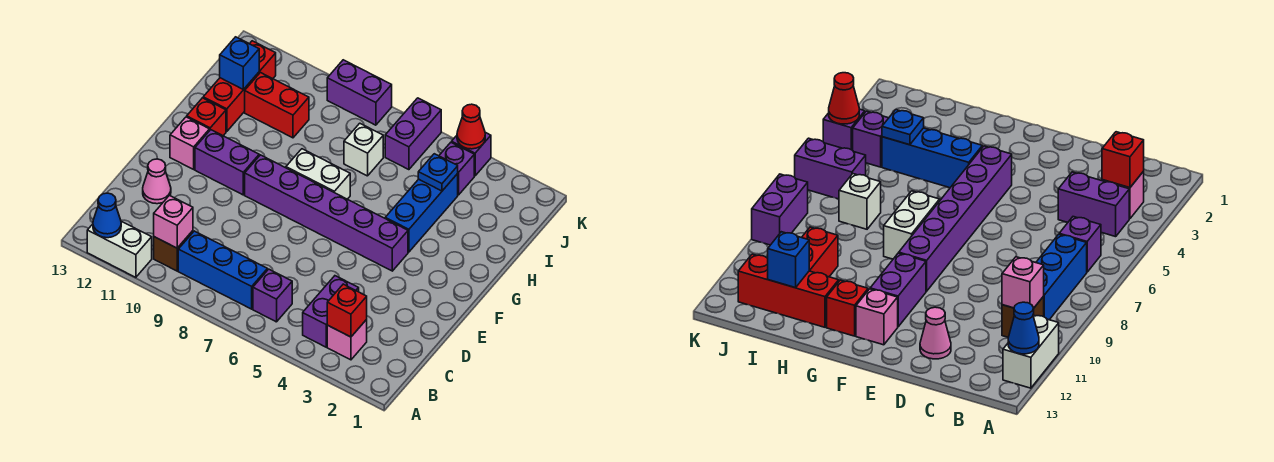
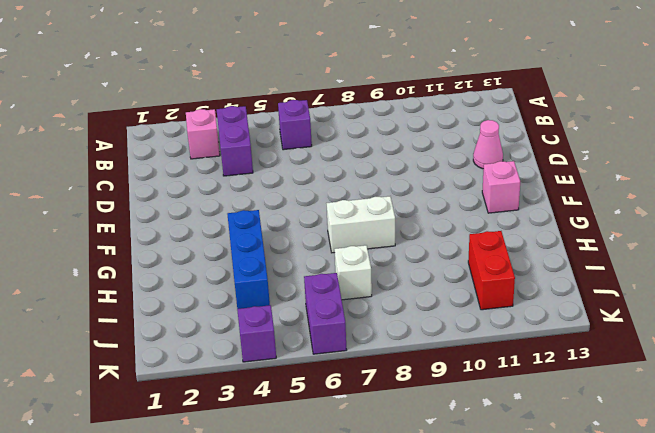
red brick I11:J11 level 1 -> red brick I10:I11 level 1
none -> white brick A11:A12 level 1
none -> blue brick B7:B9 level 1
none -> brown brick B10 level 1

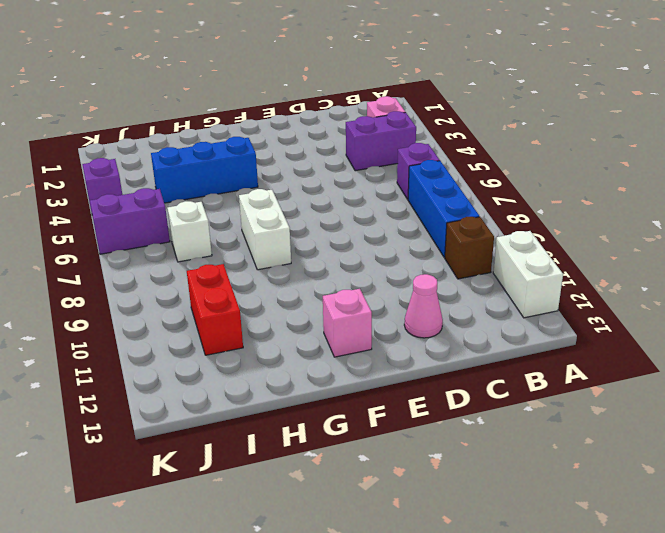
none -> purple brick F4:F9 level 1
none -> purple brick F10:F11 level 1
none -> red brick G12 level 1

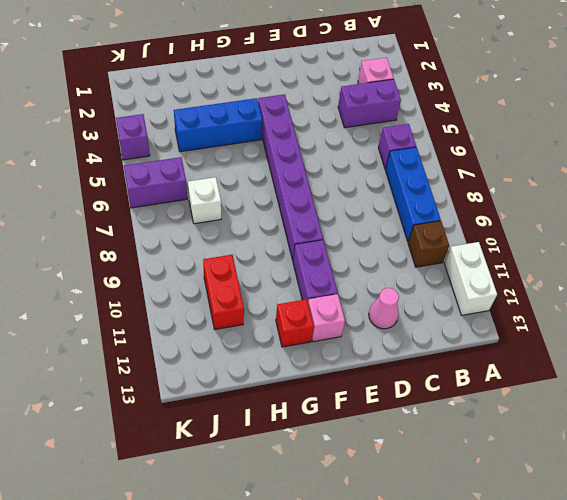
none -> white brick G7:G8 level 1
none -> red brick H12:J12 level 1
none -> purple brick J4 level 1

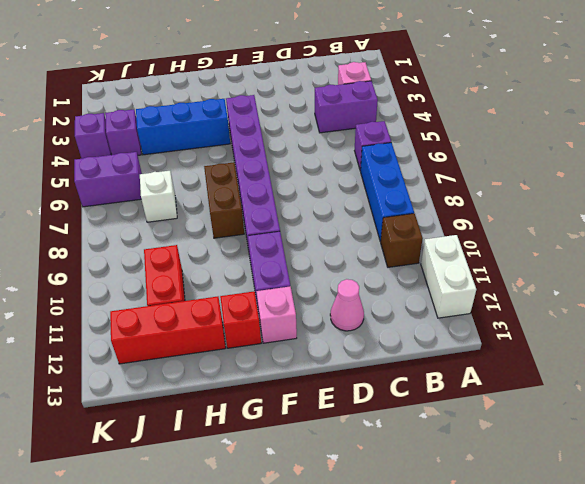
brown brick G7:G8 level 1 -> white brick G7:G8 level 1
none -> purple brick K8:K9 level 1
none -> blue cone A12 level 2
none -> red brick B3 level 2

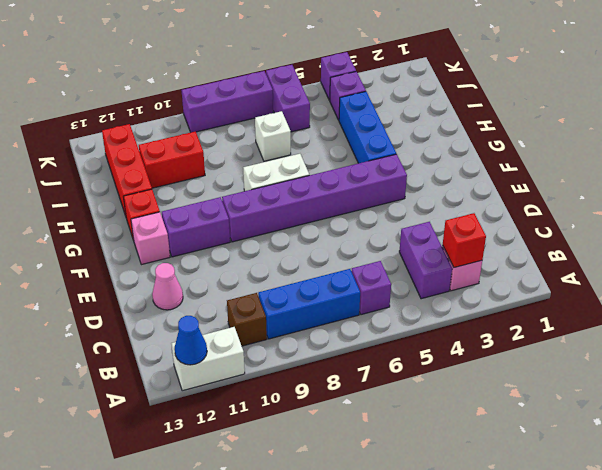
purple brick K7:K9 level 1 -> purple brick K8:K9 level 1
none -> pink brick B10 level 2
none -> blue plate I4 level 2
none -> blue brick I12 level 2

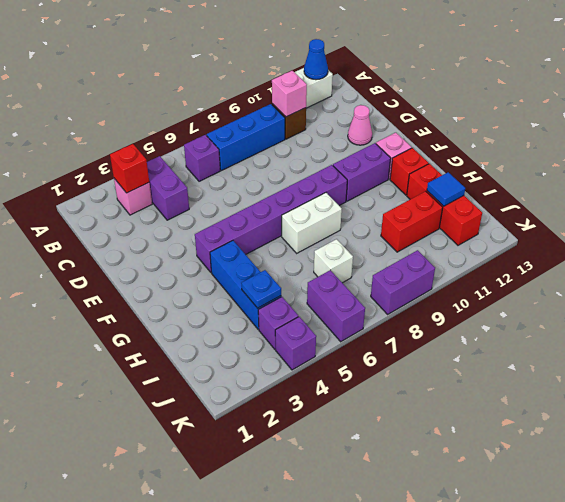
blue tile I12 level 2 -> blue brick I12 level 2
none -> red cone K4 level 2

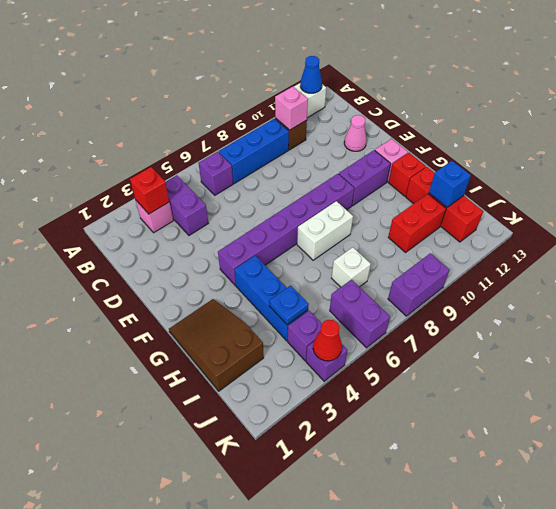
brown slope G1:I2 level 1 top I -> none

